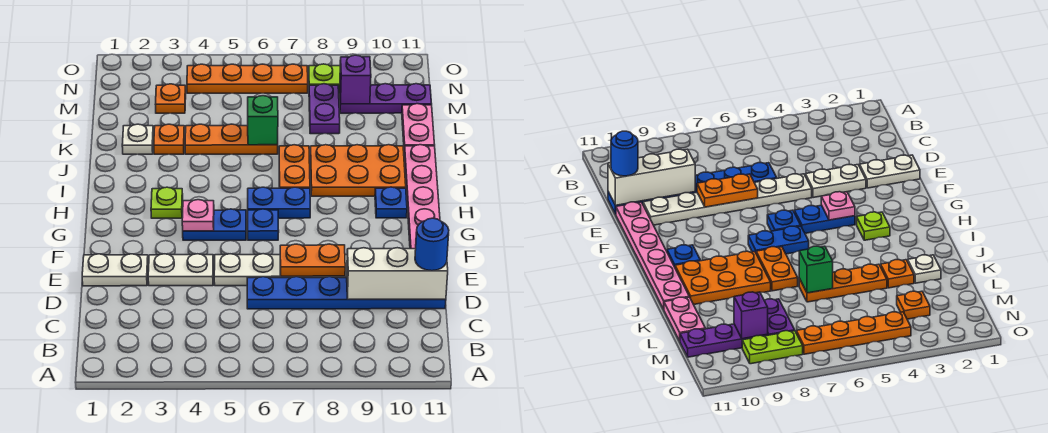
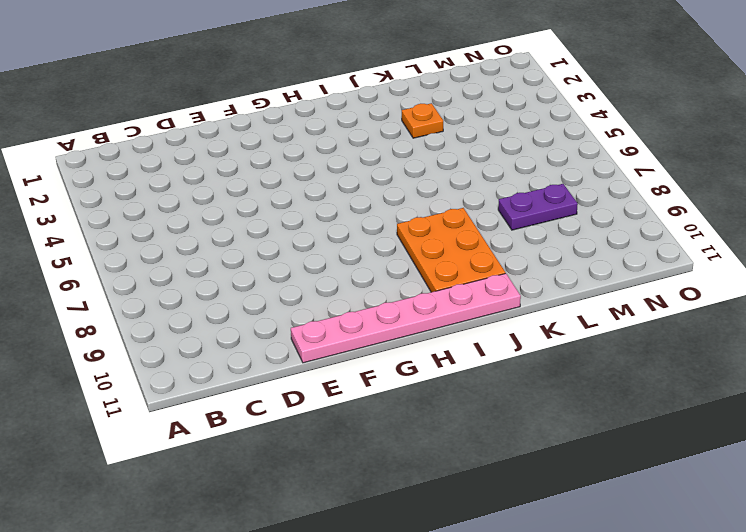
none -> blue plate D6:D11 level 1
none -> white plate E1:E2 level 1
none -> white plate E3:E4 level 1

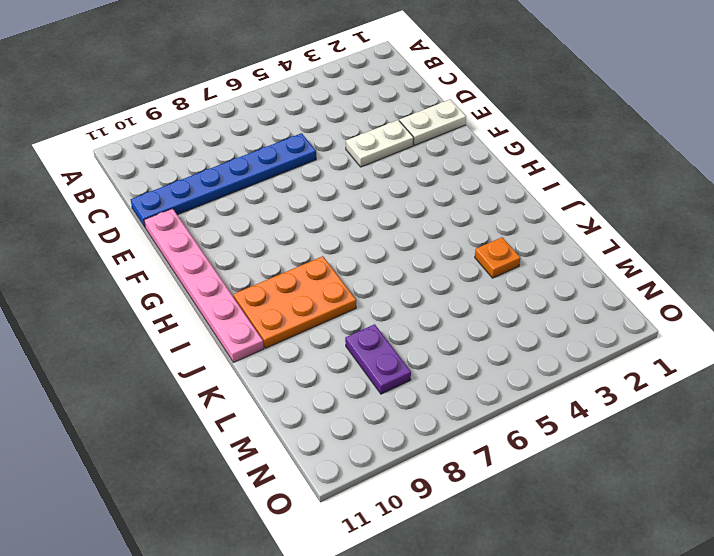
none -> white plate E5:E10 level 1
none -> blue plate G4:G5 level 1
none -> blue plate G6 level 1

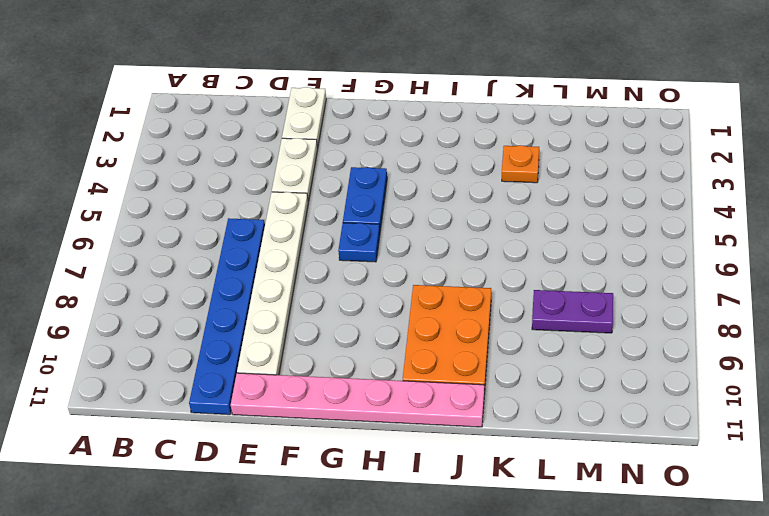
none -> lime plate H3 level 1
none -> blue plate H6:H7 level 1
none -> blue plate H10 level 1

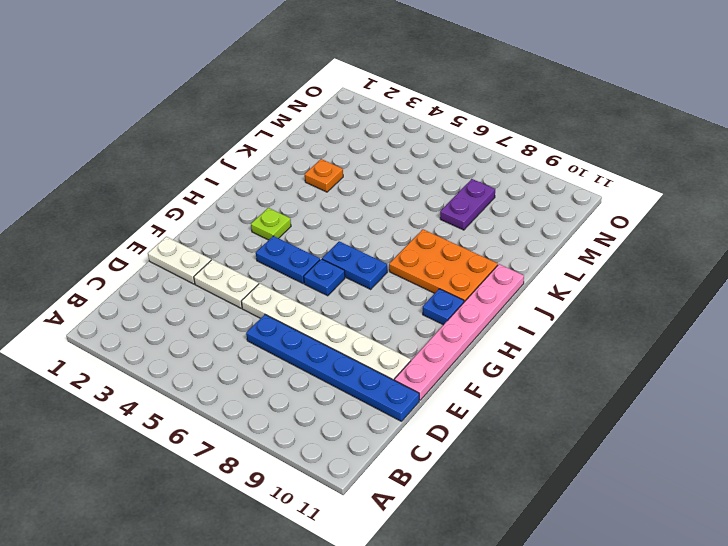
none -> orange plate I7:J7 level 1
none -> white plate K2 level 1
none -> orange plate K4:K6 level 1

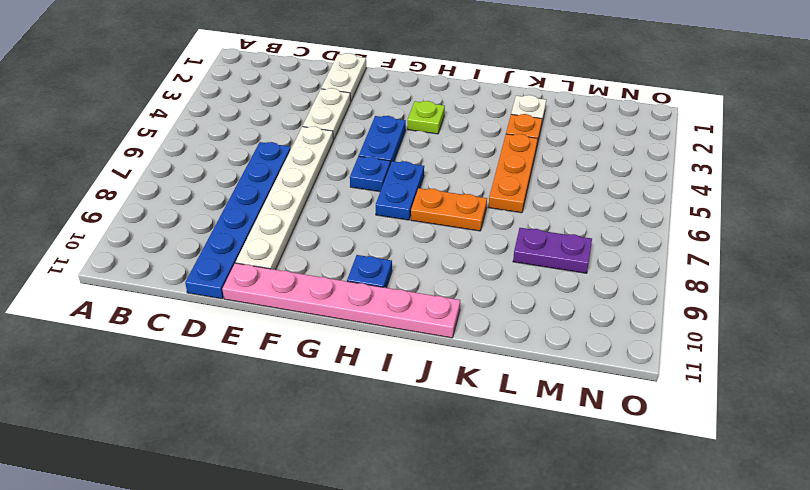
none -> orange plate I8:J10 level 1
none -> pink plate K11:L11 level 1
none -> orange plate M3 level 1

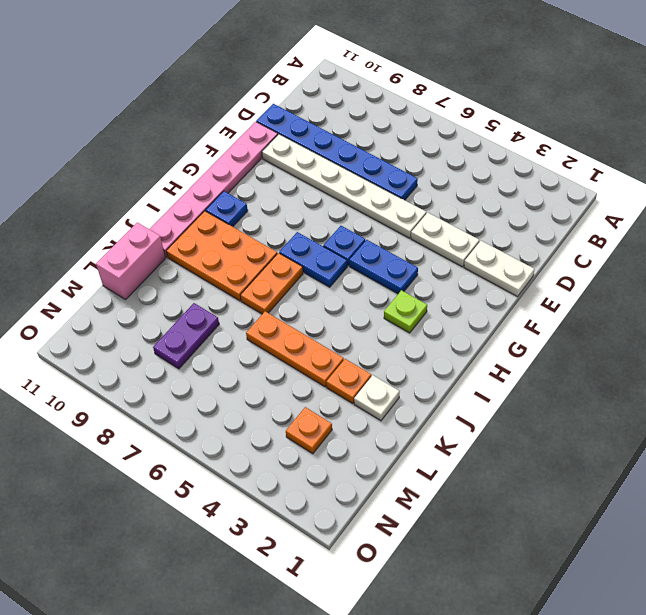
pink brick K11:L11 level 1 -> pink plate K11:L11 level 1
none -> purple plate M9:M11 level 1
none -> orange plate N4:N7 level 1
none -> lime plate N8:N9 level 1

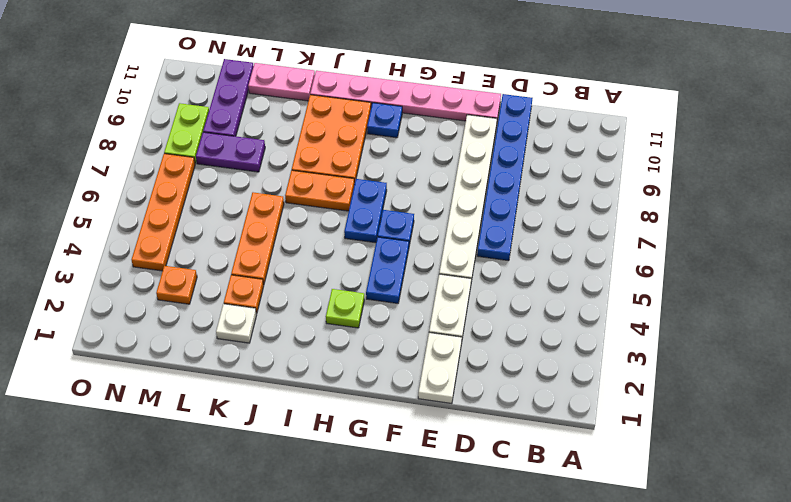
none -> white brick D9:D11 level 2
none -> orange plate E7:E8 level 2
none -> pink plate G4 level 2

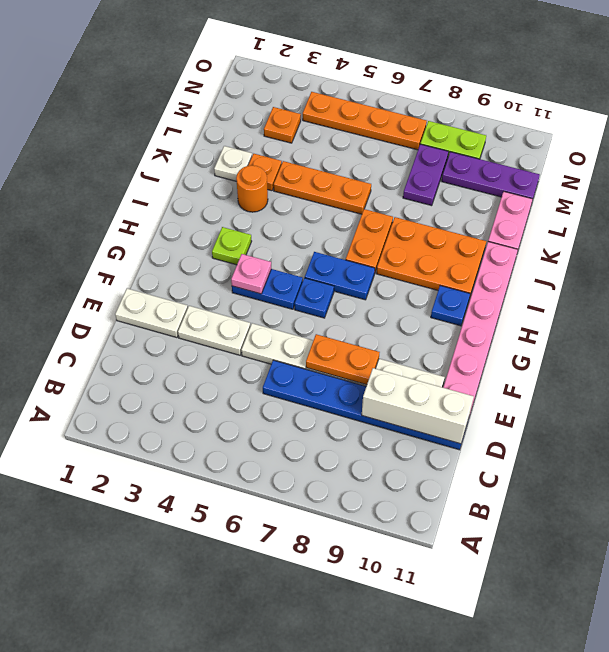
orange round brick J3 level 1 -> none
none -> green brick K6 level 2
none -> purple brick M9 level 2
none -> blue round brick D11 level 3

